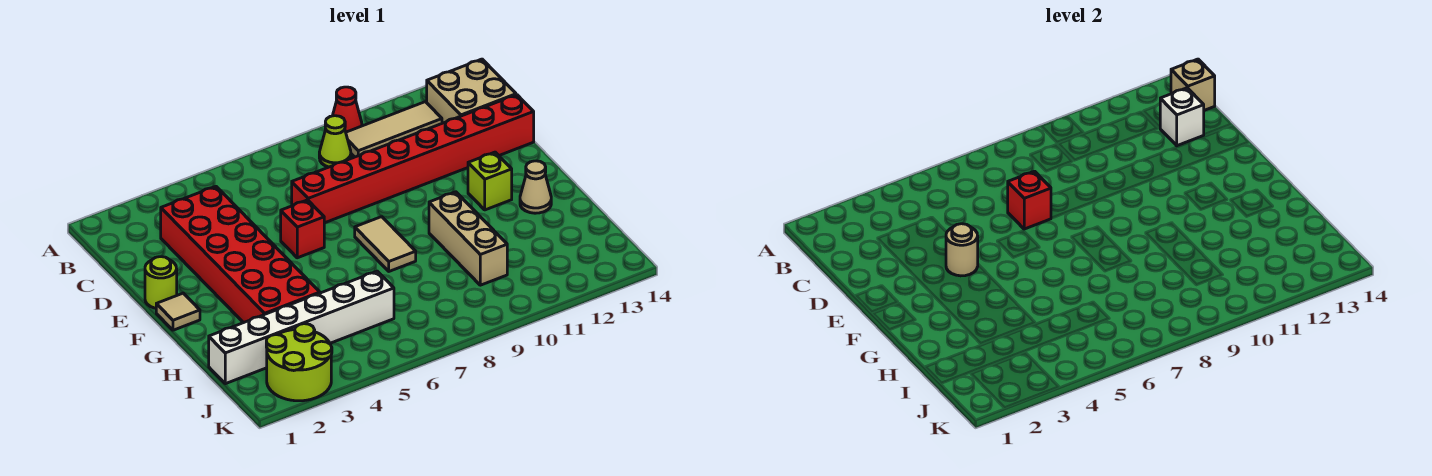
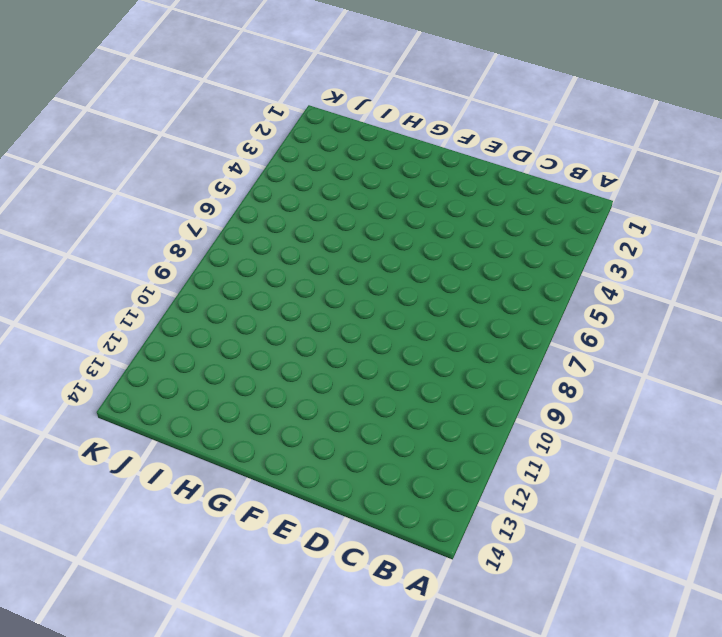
none -> red cone A10 level 1
none -> lime cone B9 level 1
none -> tan tile B10:B12 level 1

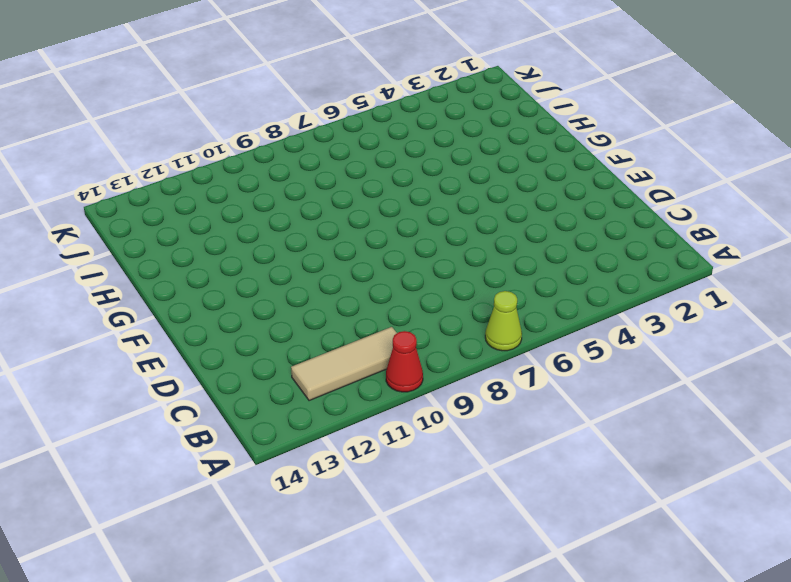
lime cone A7 level 1 -> lime cone B9 level 1
none -> tan brick B13:C14 level 1
none -> red brick C3:H4 level 1
none -> red brick D7:D14 level 1

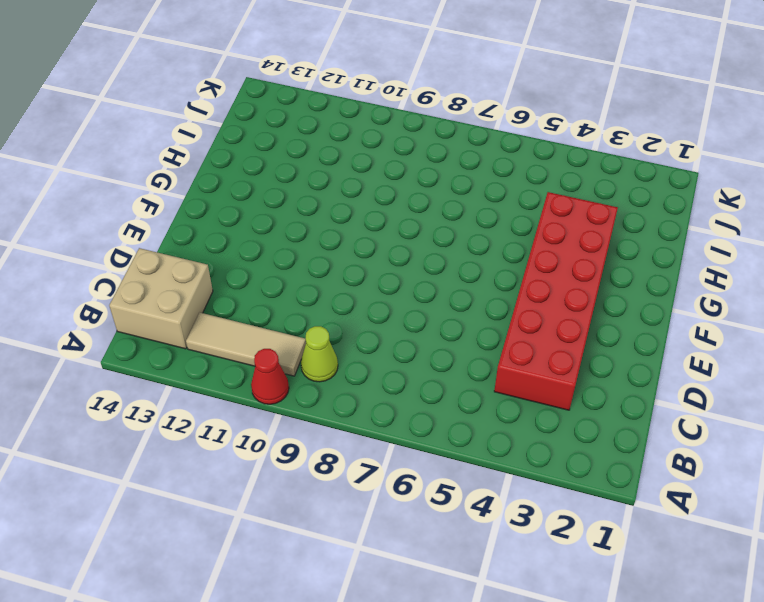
none -> red brick D7:D14 level 1
none -> lime round brick E1 level 1
none -> red brick E6 level 1

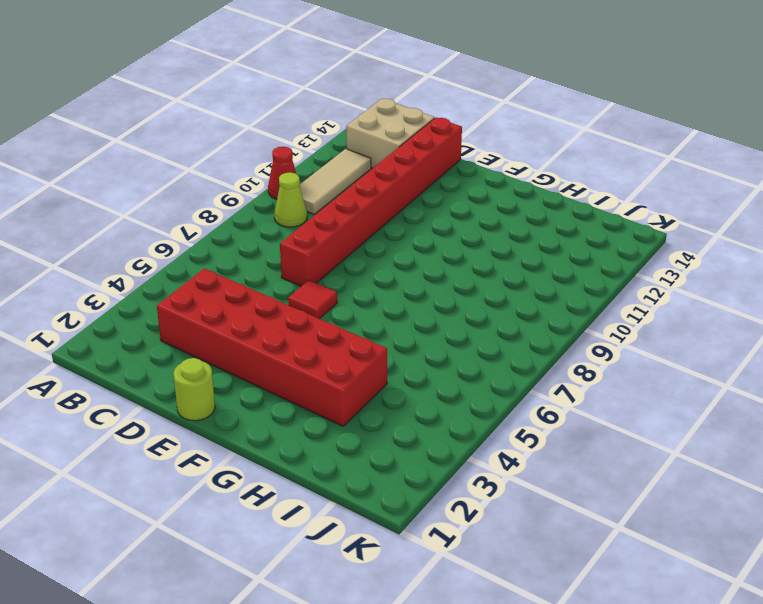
red tile E6 level 1 -> red brick E6 level 1
none -> tan tile F1 level 1
none -> tan tile F8:G8 level 1
none -> lime brick F12 level 1

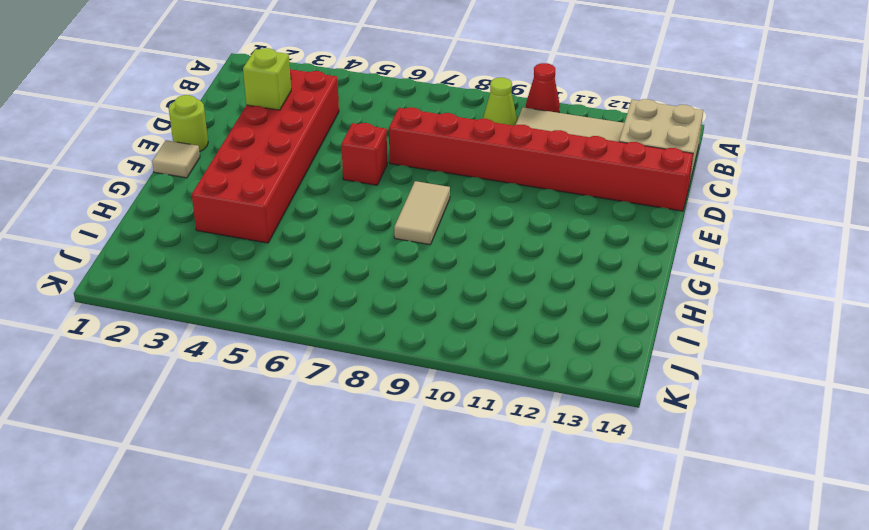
lime brick D3 level 2 -> lime brick F12 level 1
none -> tan brick G10:I10 level 1
none -> tan cone G13 level 1
none -> white brick I1:I6 level 1

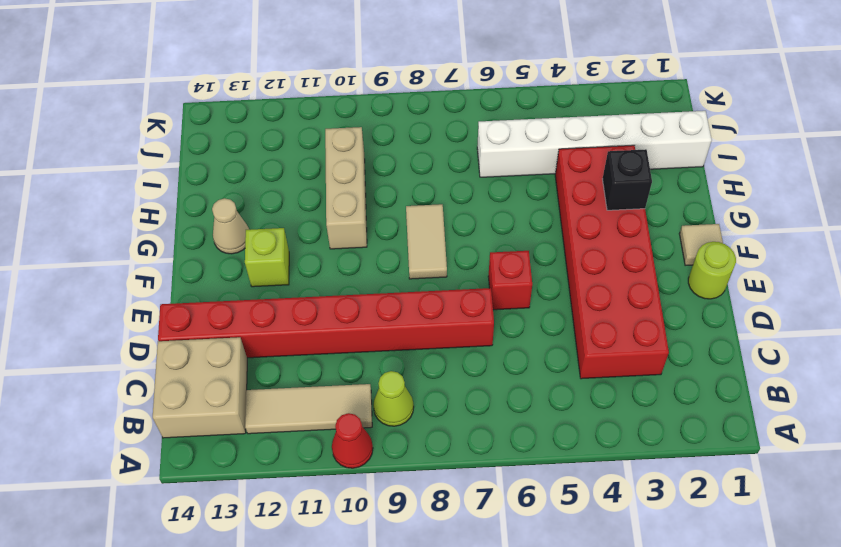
black brick G3 level 2 -> none
none -> lime round brick J2:K3 level 1
none -> tan brick B14 level 2
none -> white brick C13 level 2

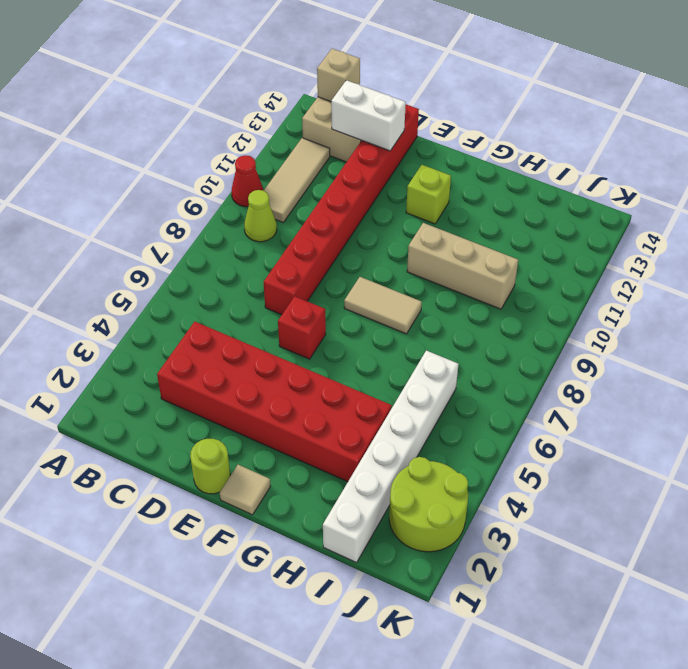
white brick C13:D13 level 2 -> white brick C13 level 2
none -> tan cone G13 level 1
none -> red brick D7 level 2
none -> tan round brick E4 level 2

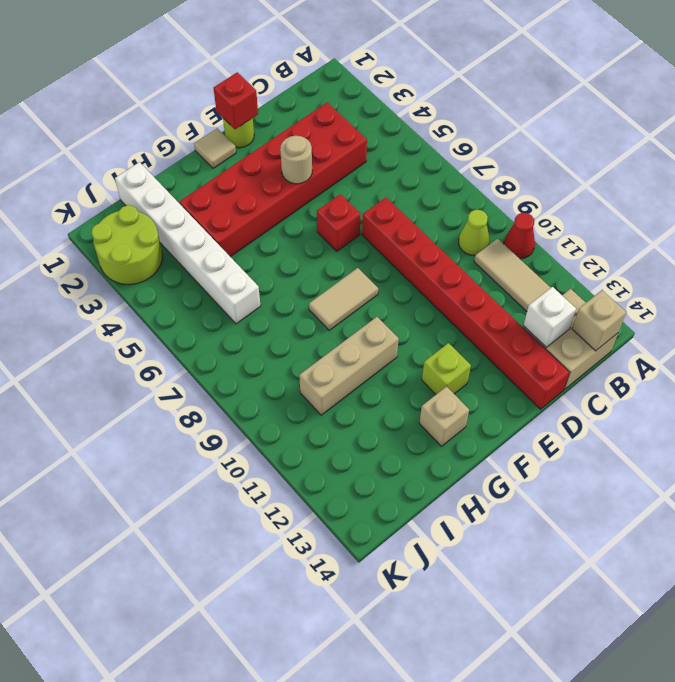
red brick E1 level 2 -> red brick D7 level 2
tan brick G13 level 1 -> tan cone G13 level 1

